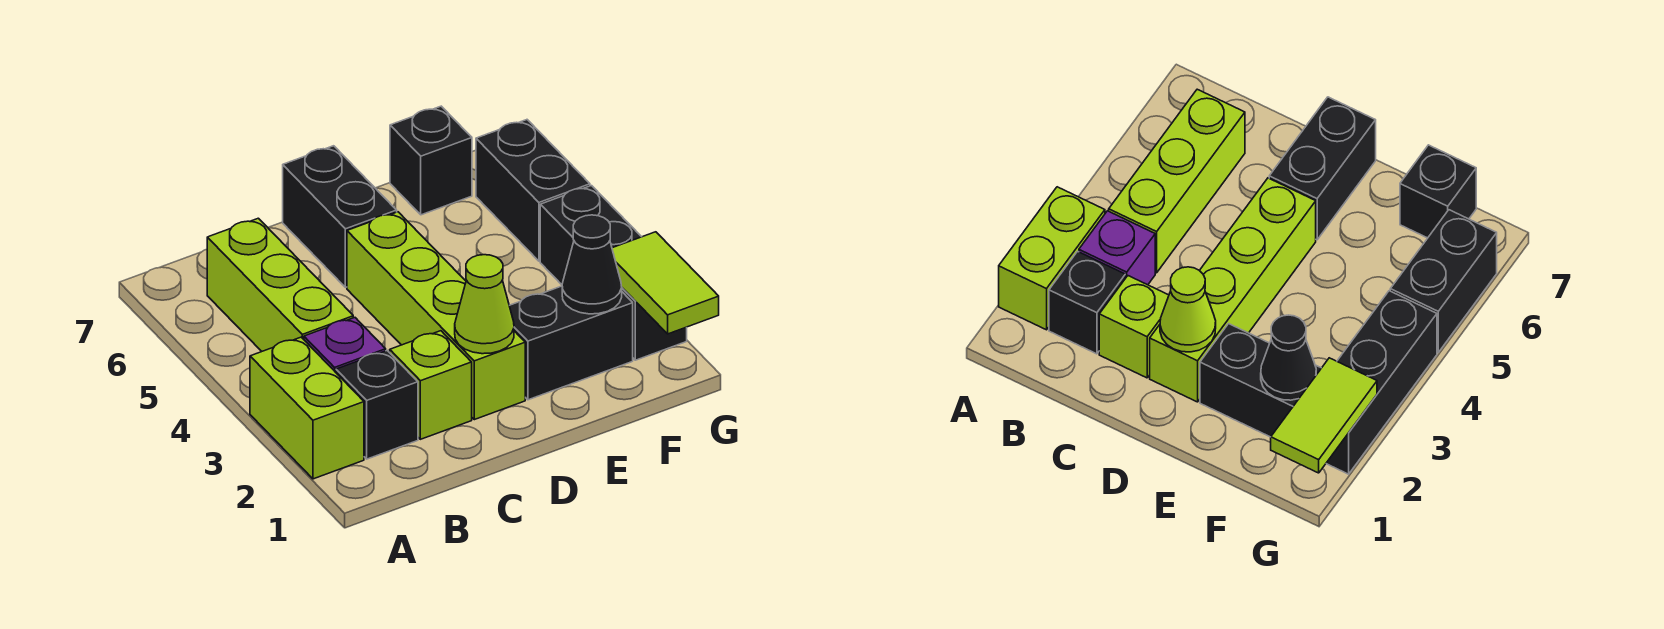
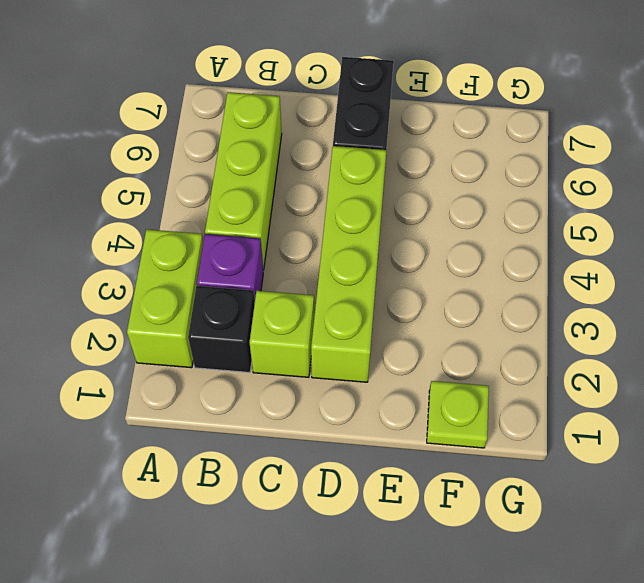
lime plate F1 level 1 -> none
none -> black brick E2:F2 level 1
none -> black brick F7 level 1
none -> black brick G2:G4 level 1

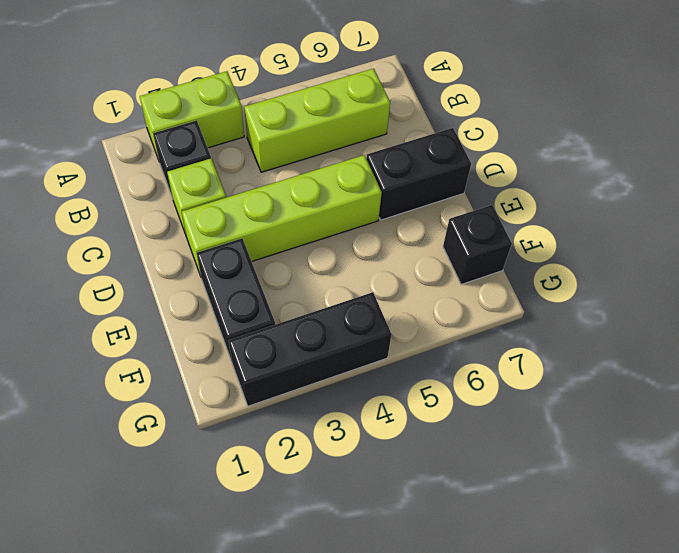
none -> purple brick B3 level 1
none -> black brick G5:G6 level 1
none -> lime cone D2 level 2

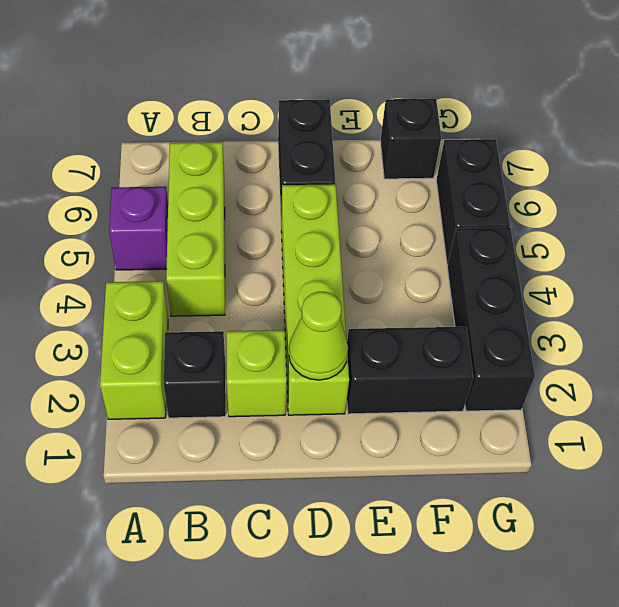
purple brick A5 level 1 -> purple brick B3 level 1
none -> black cone F2 level 2
none -> lime tile G1:G2 level 2

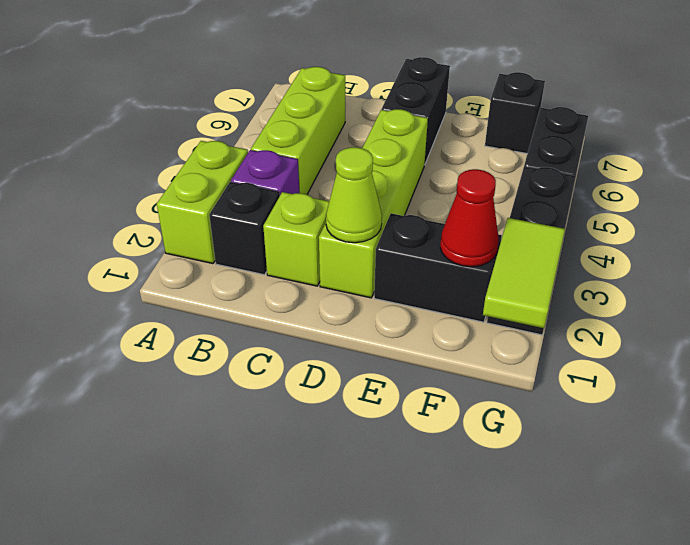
red cone F2 level 2 -> black cone F2 level 2

